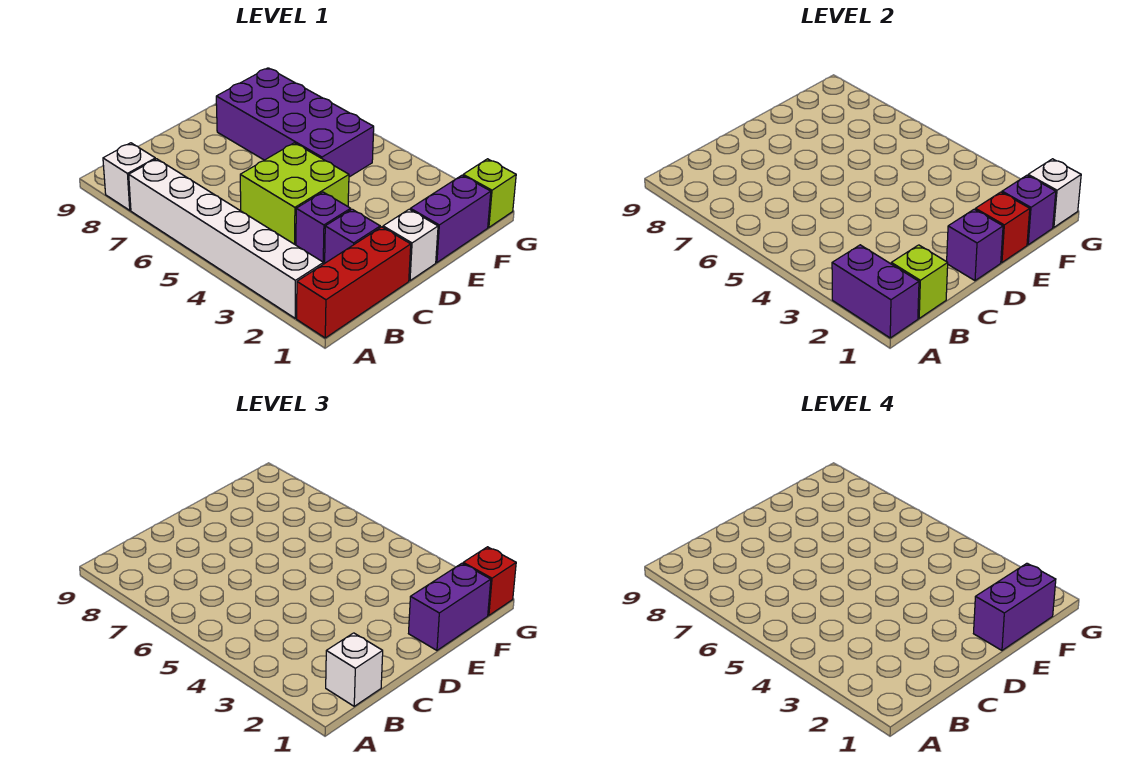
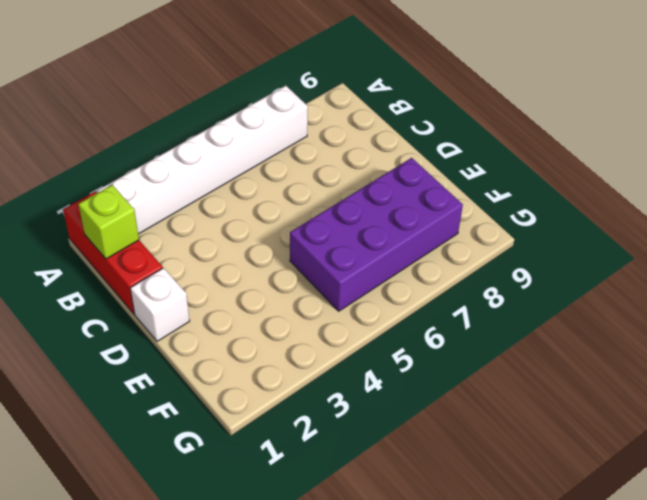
none -> white brick A8 level 1
none -> purple brick C2 level 1
none -> purple brick C3 level 1

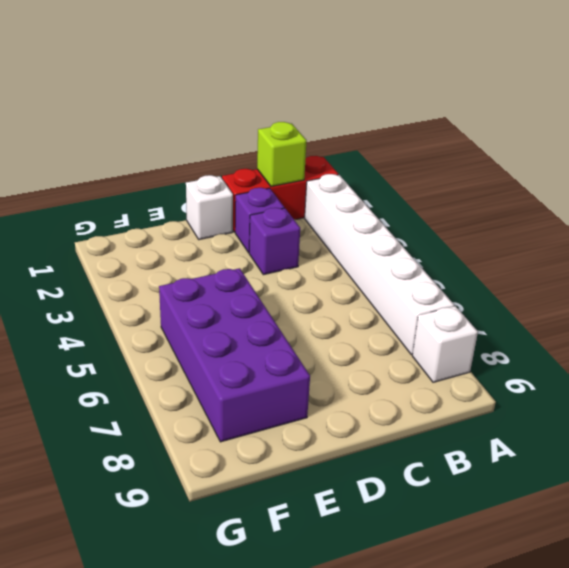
none -> lime brick C4:D5 level 1
none -> purple brick E1:F1 level 1
none -> lime brick G1 level 1

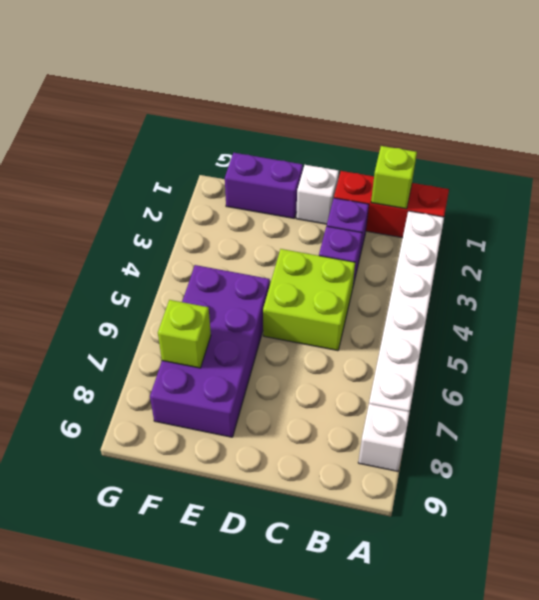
lime brick F7 level 2 -> lime brick G1 level 1
none -> purple brick A1:A2 level 2
none -> purple brick D1 level 2
none -> red brick E1 level 2

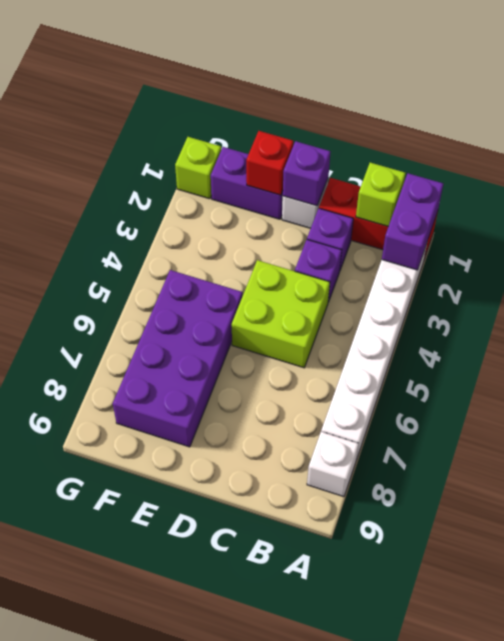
none -> purple brick F1 level 2
none -> white brick G1 level 2
none -> white brick B1 level 3

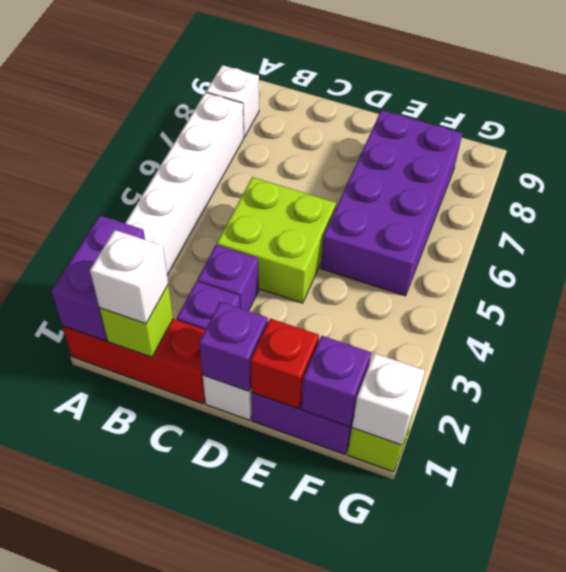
none -> purple brick E1:F1 level 3
none -> red brick G1 level 3
none -> purple brick E1:F1 level 4

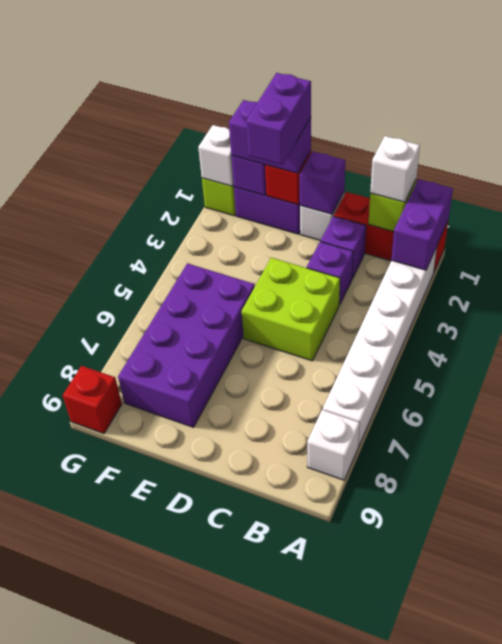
purple brick E1:E2 level 4 -> purple brick E1:F1 level 4
red brick G9 level 1 -> red brick G1 level 3

